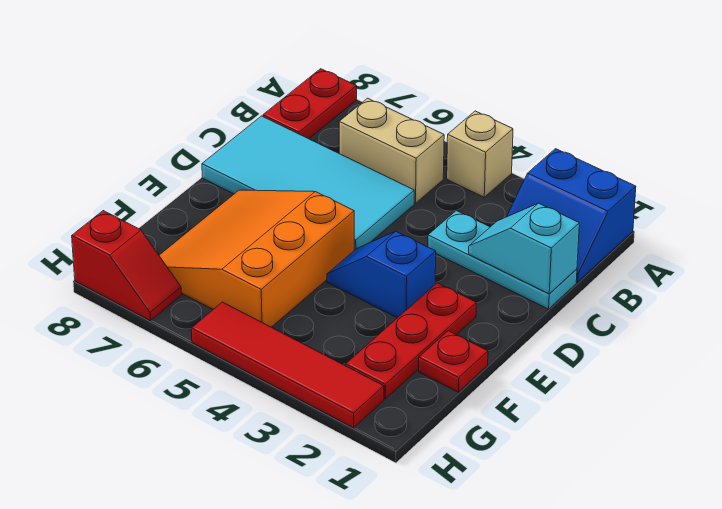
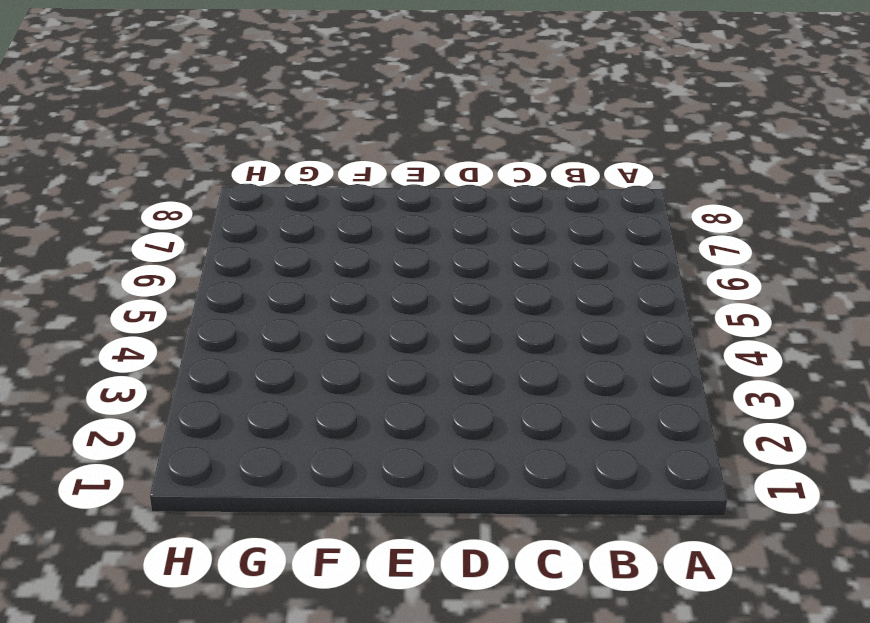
none -> blue slope A1:B2 level 1 top A
none -> tan brick A4 level 1
none -> red plate A8:B8 level 1

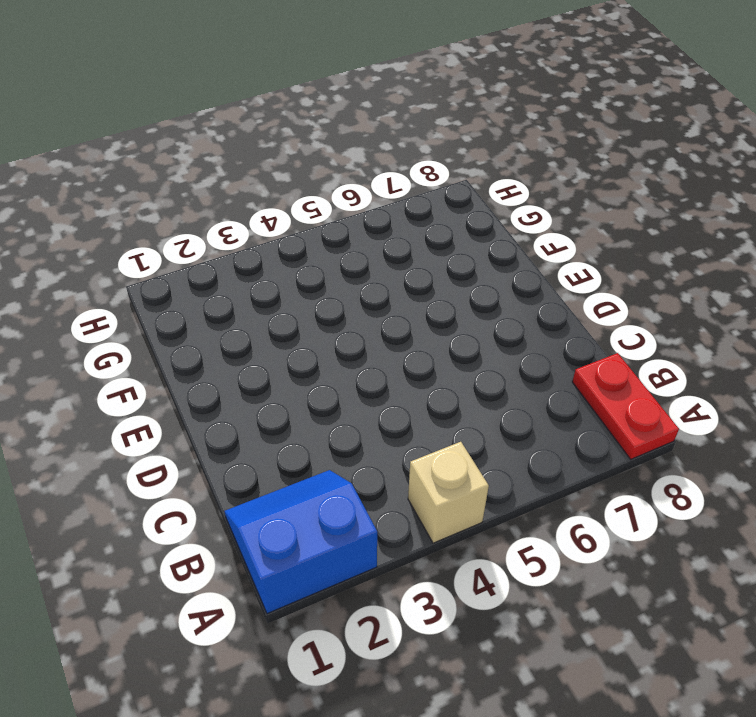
none -> tan brick B5:B6 level 1
none -> cyan plate C1:C3 level 1
none -> cyan tile C5:D8 level 1

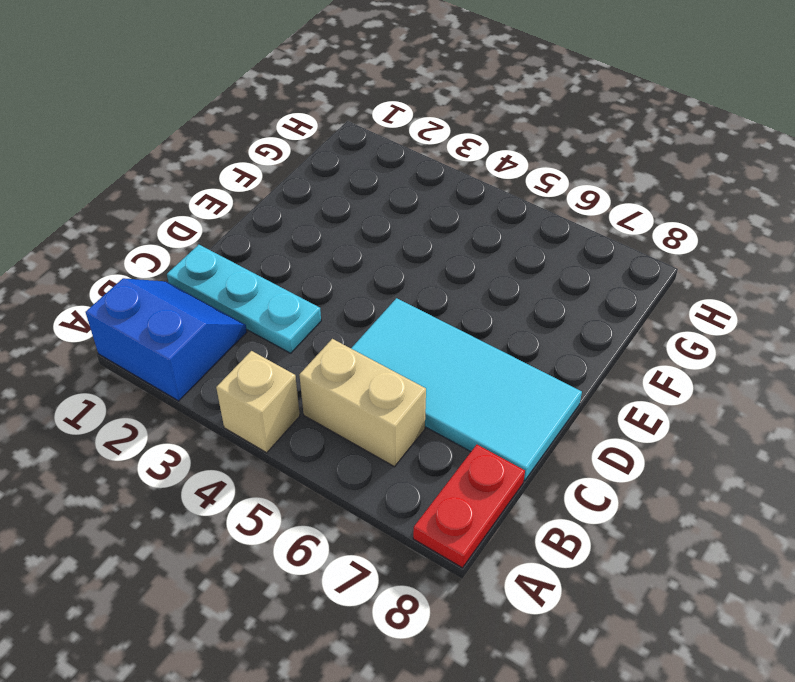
none -> red plate E2:G2 level 1
none -> blue slope E3:E4 level 1 top 3
none -> orange slope E5:G7 level 1 top 5

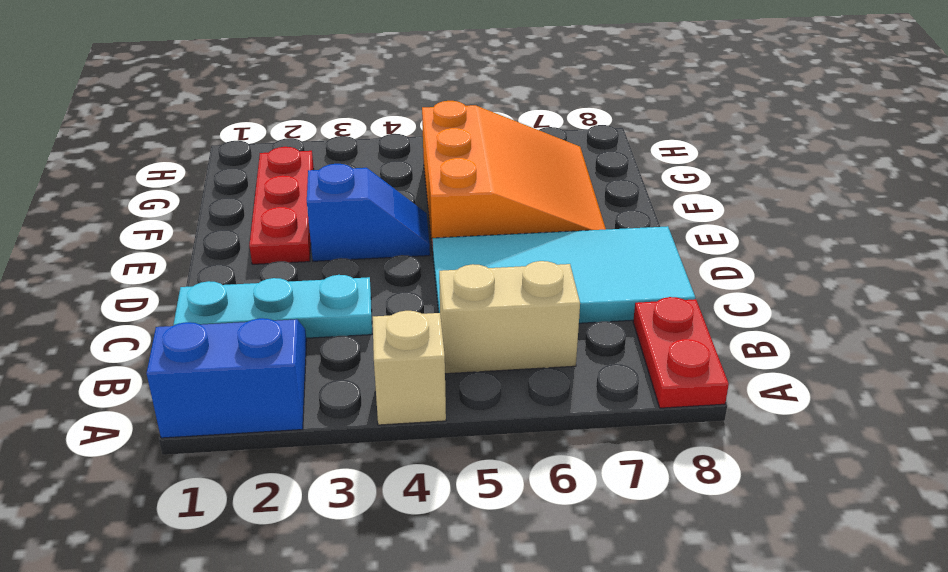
none -> red plate F1 level 1
none -> red tile H2:H5 level 1
none -> red slope H7:H8 level 1 top 8

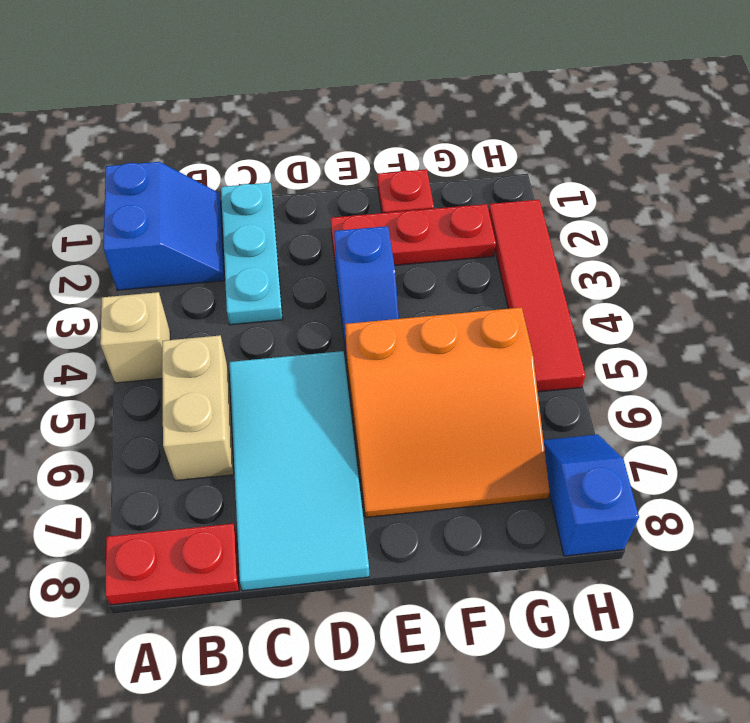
blue slope H7:H8 level 1 top 8 -> red slope H7:H8 level 1 top 8
none -> cyan slope C1:C2 level 2 top 1

